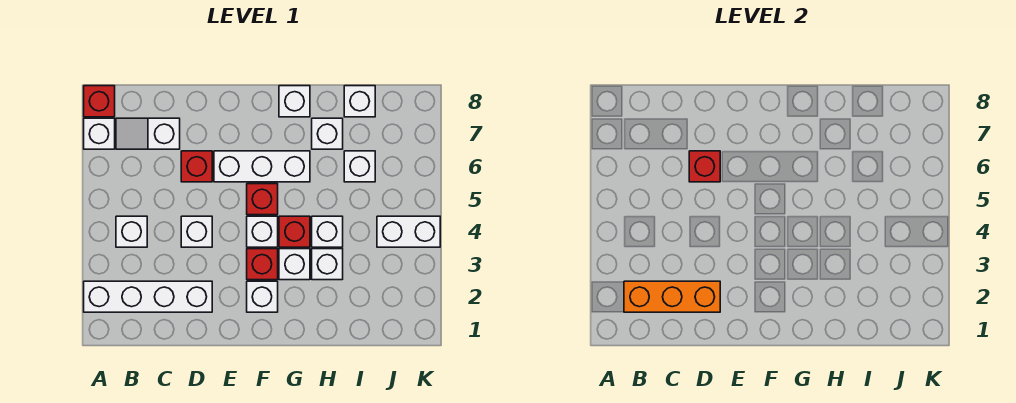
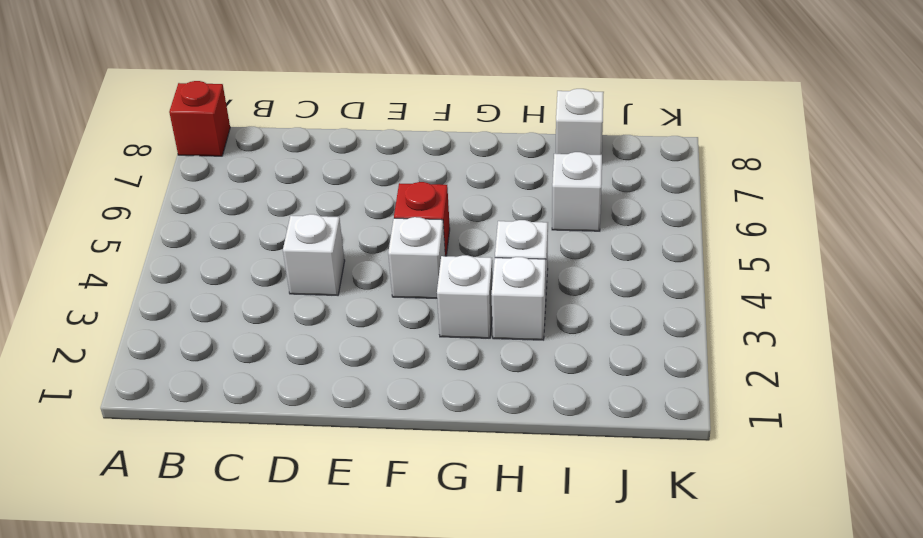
none -> white brick A2:D2 level 1
none -> white brick A7 level 1
none -> white brick B4 level 1

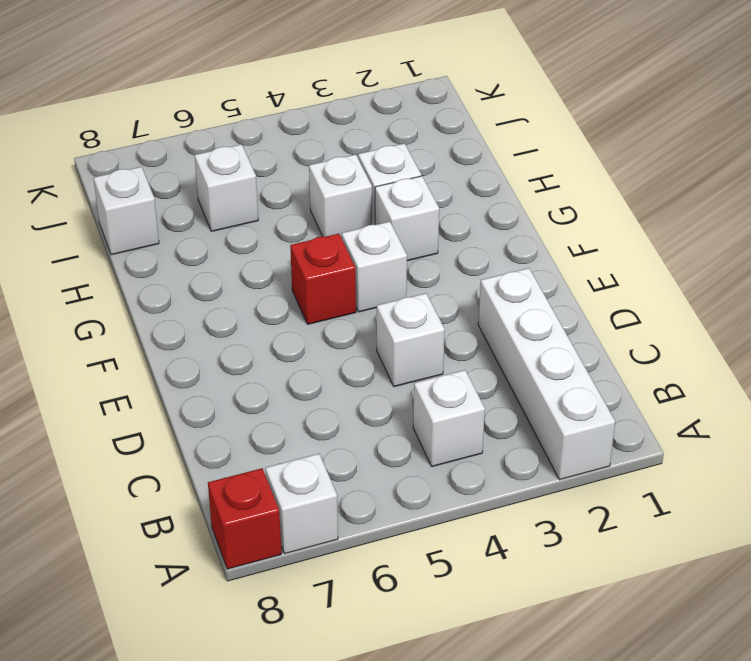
none -> white slope B7:C7 level 1 top C
none -> red brick D6 level 1
none -> white brick E6:G6 level 1

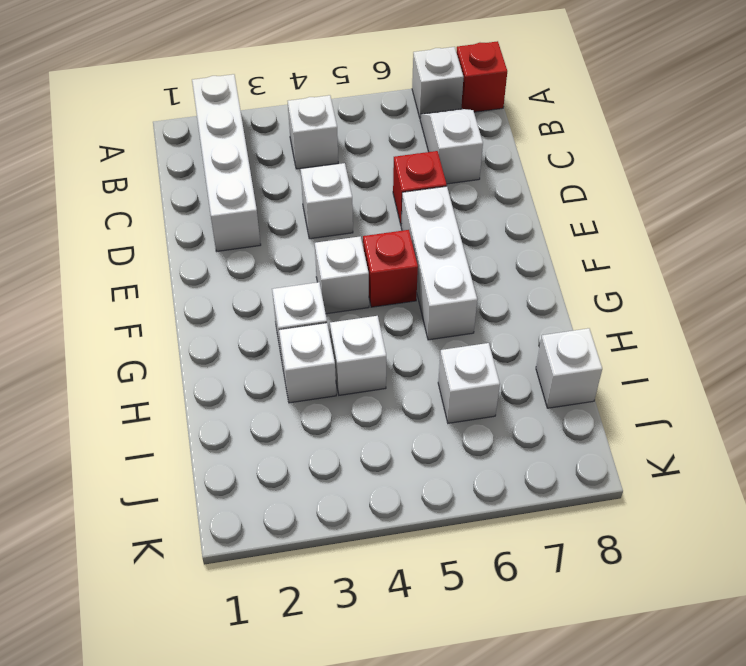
none -> white brick F2 level 1
none -> red brick F3 level 1
none -> red brick G4 level 1

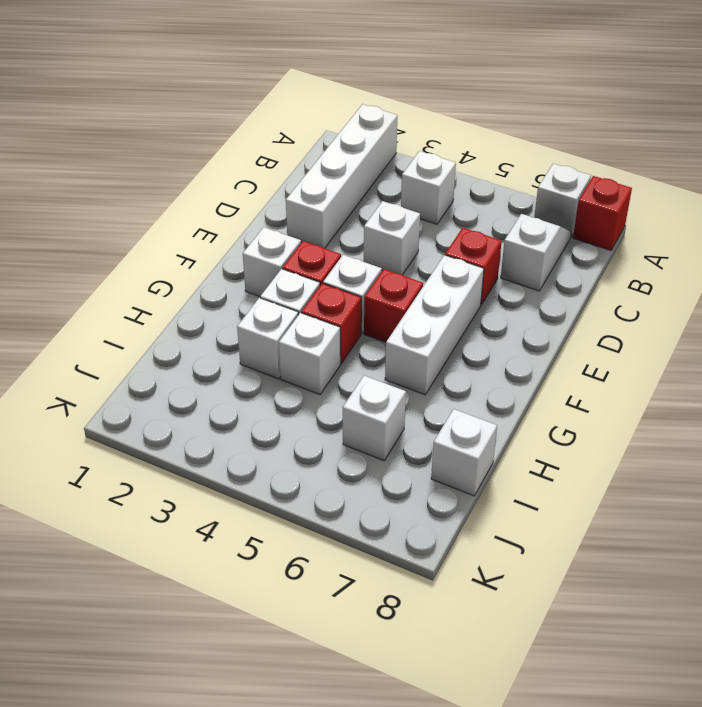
none -> white brick G8 level 1
none -> white brick H7 level 1
none -> white brick J4:K4 level 1

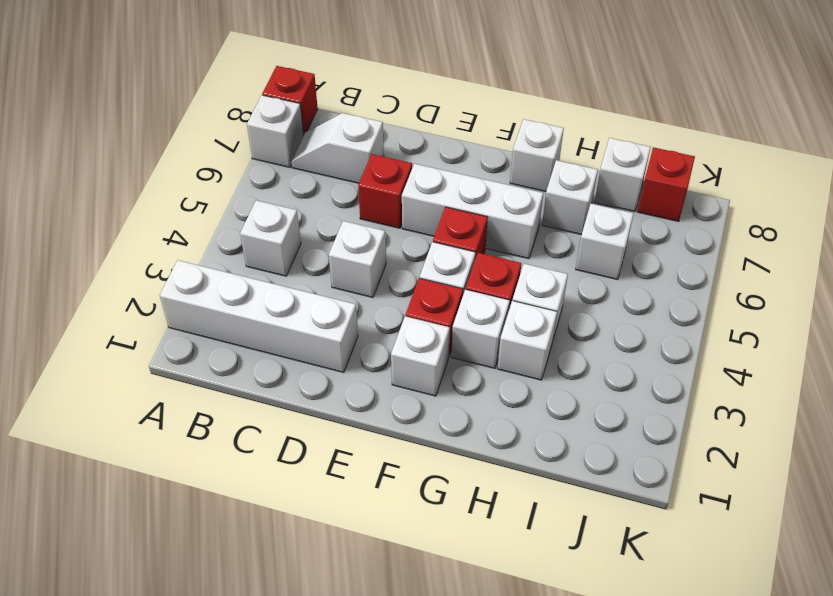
red brick J8 level 1 -> red brick D6 level 2
none -> white brick J4:K4 level 1
none -> orange brick B2:D2 level 2

